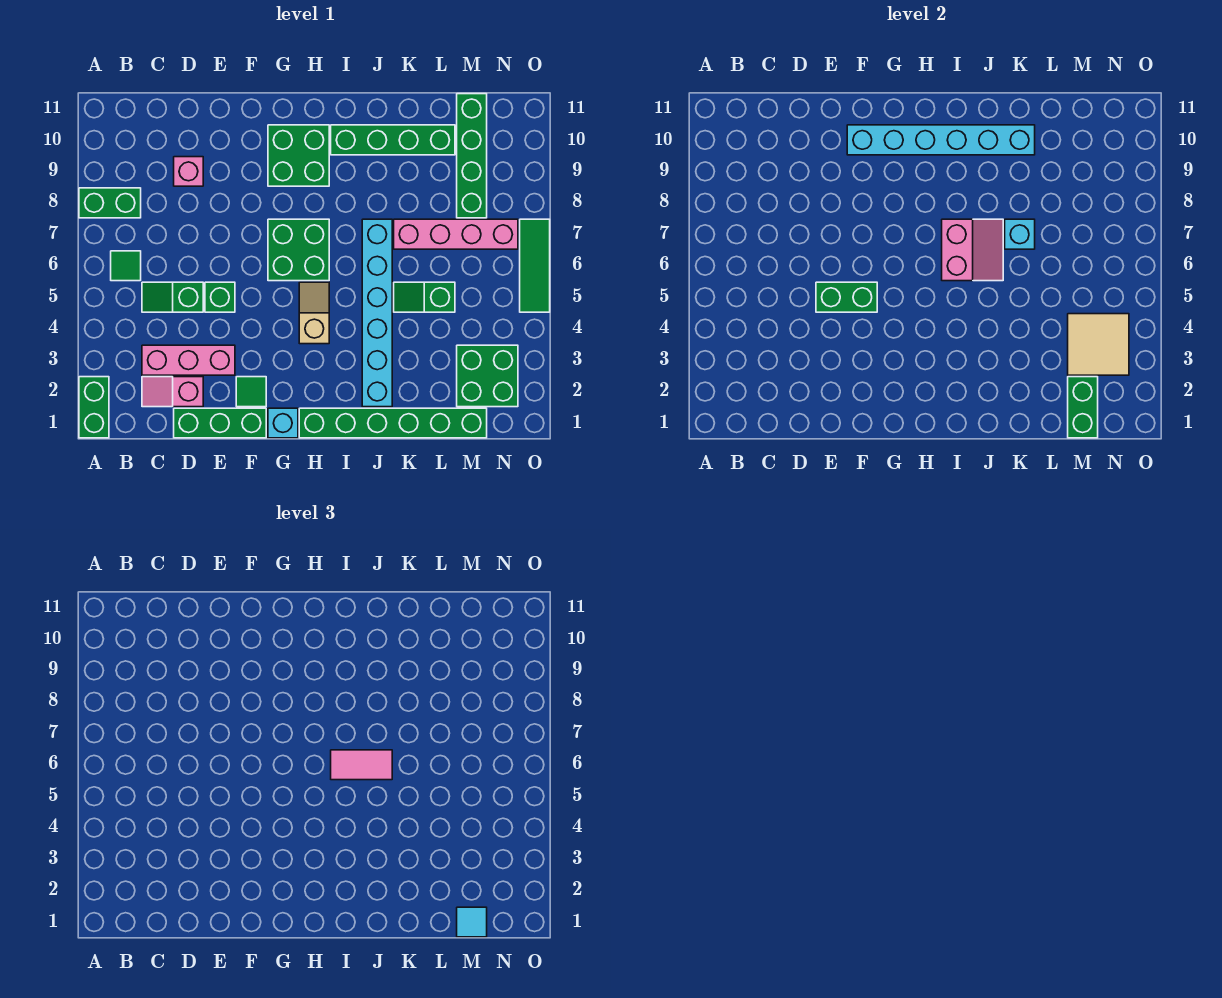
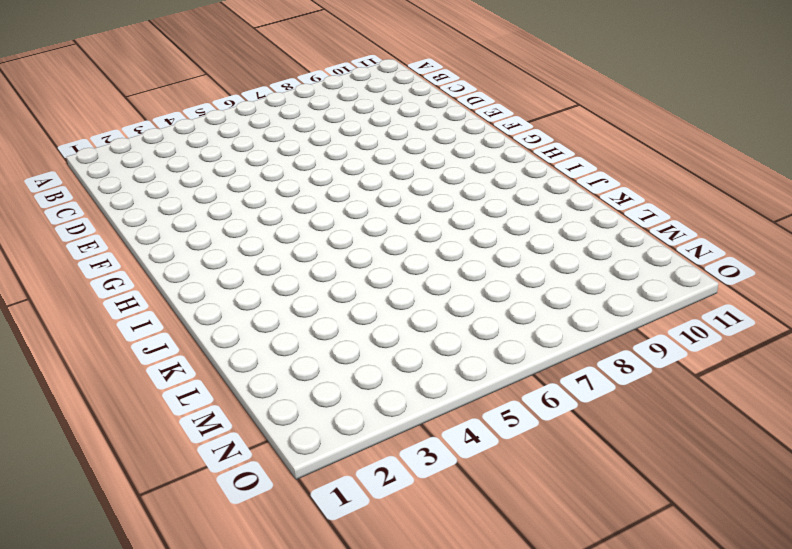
none -> green brick A1:A2 level 1
none -> green brick A8:B8 level 1
none -> green tile B6 level 1
none -> pink slope C2:D2 level 1 top D

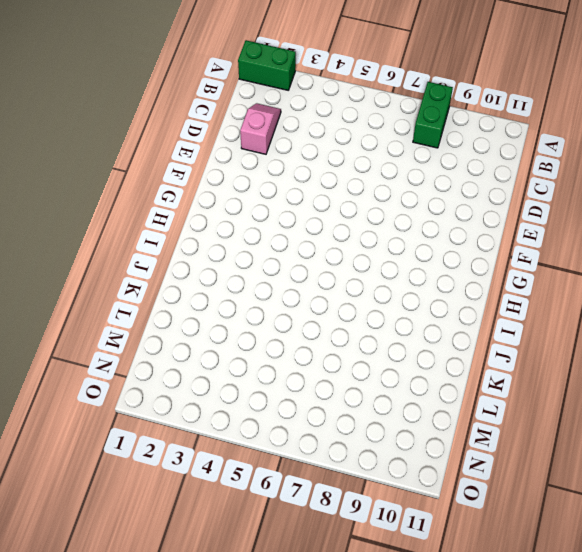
none -> green tile B6 level 1
none -> pink brick C3:E3 level 1
none -> green slope C5:D5 level 1 top D
none -> green brick D1:F1 level 1

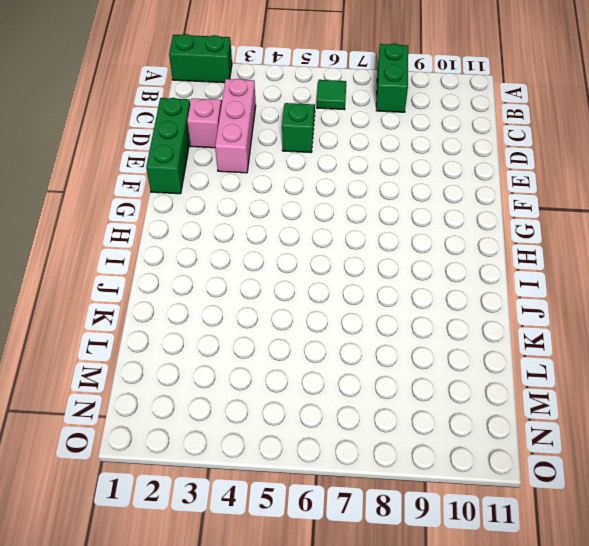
none -> pink brick D9 level 1
none -> green brick E5 level 1
none -> green tile F2 level 1
none -> cyan brick G1 level 1

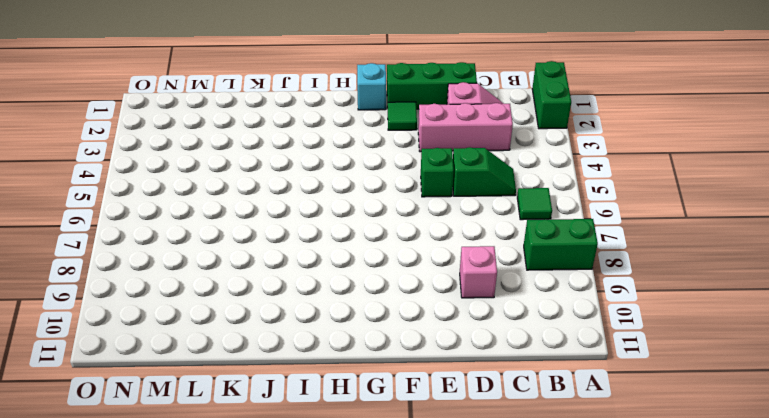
none -> green brick G6:H7 level 1
none -> green brick G9:H10 level 1
none -> green brick H1:M1 level 1
none -> tan slope H4:H5 level 1 top 4

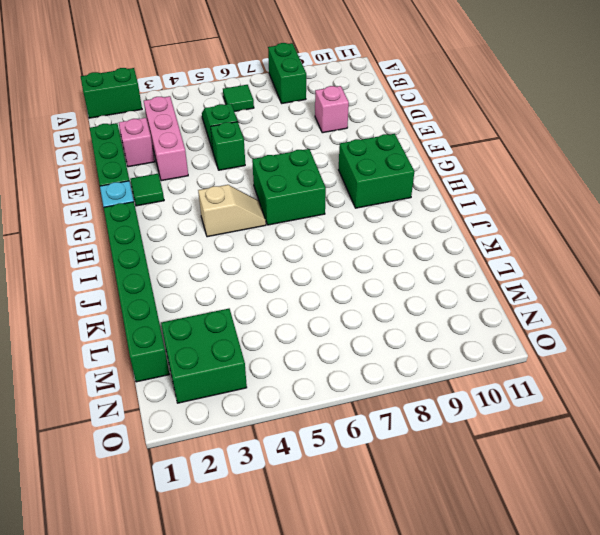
none -> green brick I10:L10 level 1
none -> cyan brick J2:J7 level 1
none -> green slope K5:L5 level 1 top L
none -> pink brick K7:N7 level 1

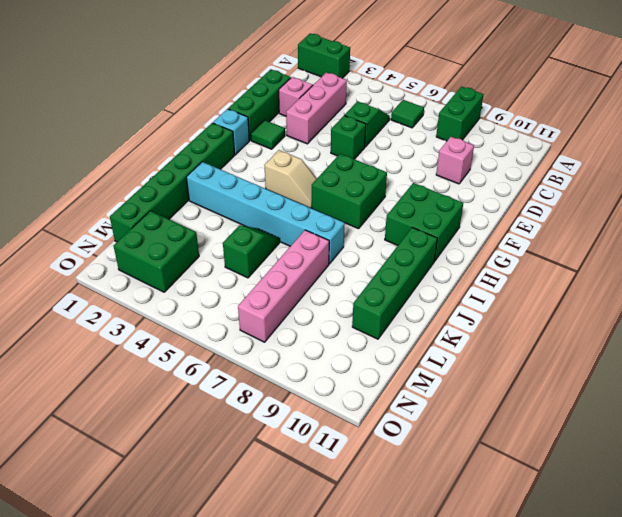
none -> green brick M8:M11 level 1
none -> green tile O5:O7 level 1
none -> green brick E5:F5 level 2
none -> cyan brick F10:K10 level 2

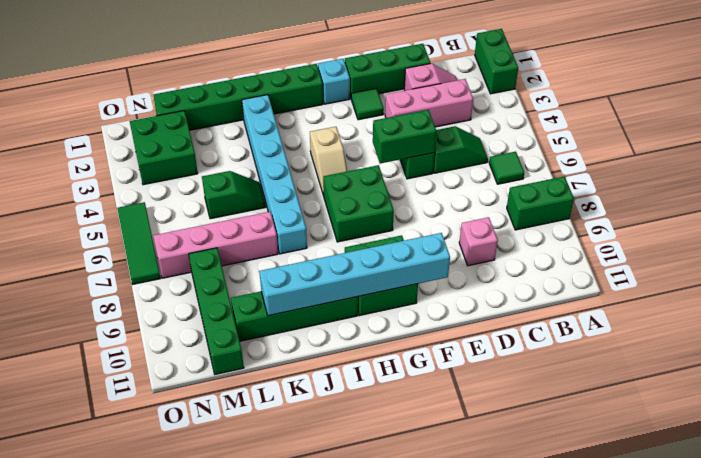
none -> pink slope I6:J7 level 2 top I
none -> cyan brick K7 level 2
none -> green brick M1:M2 level 2
none -> tan tile M3:N4 level 2

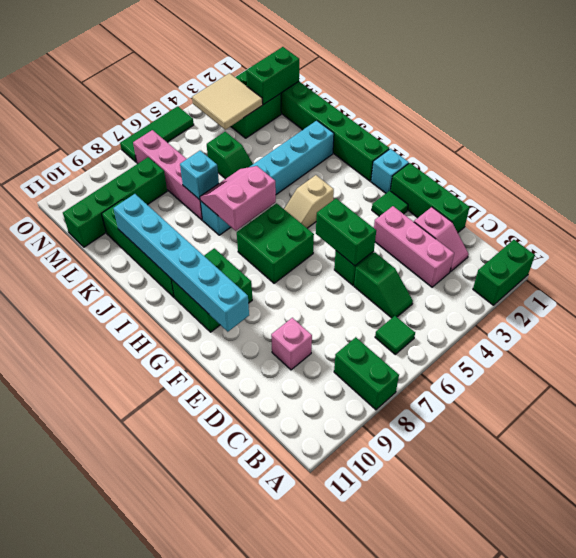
none -> pink tile I6:J6 level 3
none -> cyan tile M1 level 3

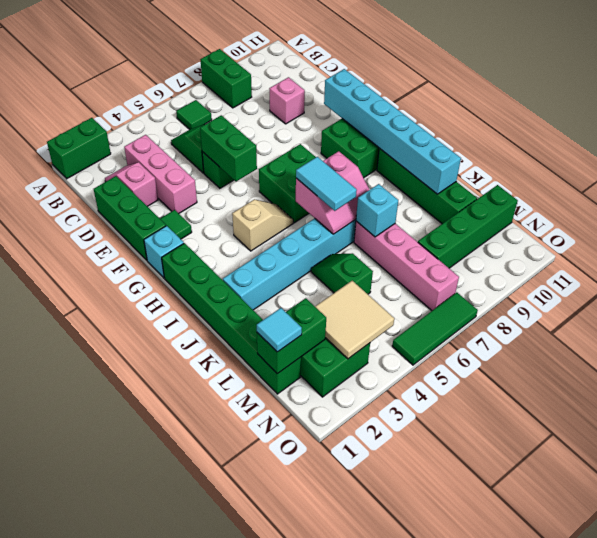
cyan tile I6:J6 level 3 -> pink tile I6:J6 level 3

